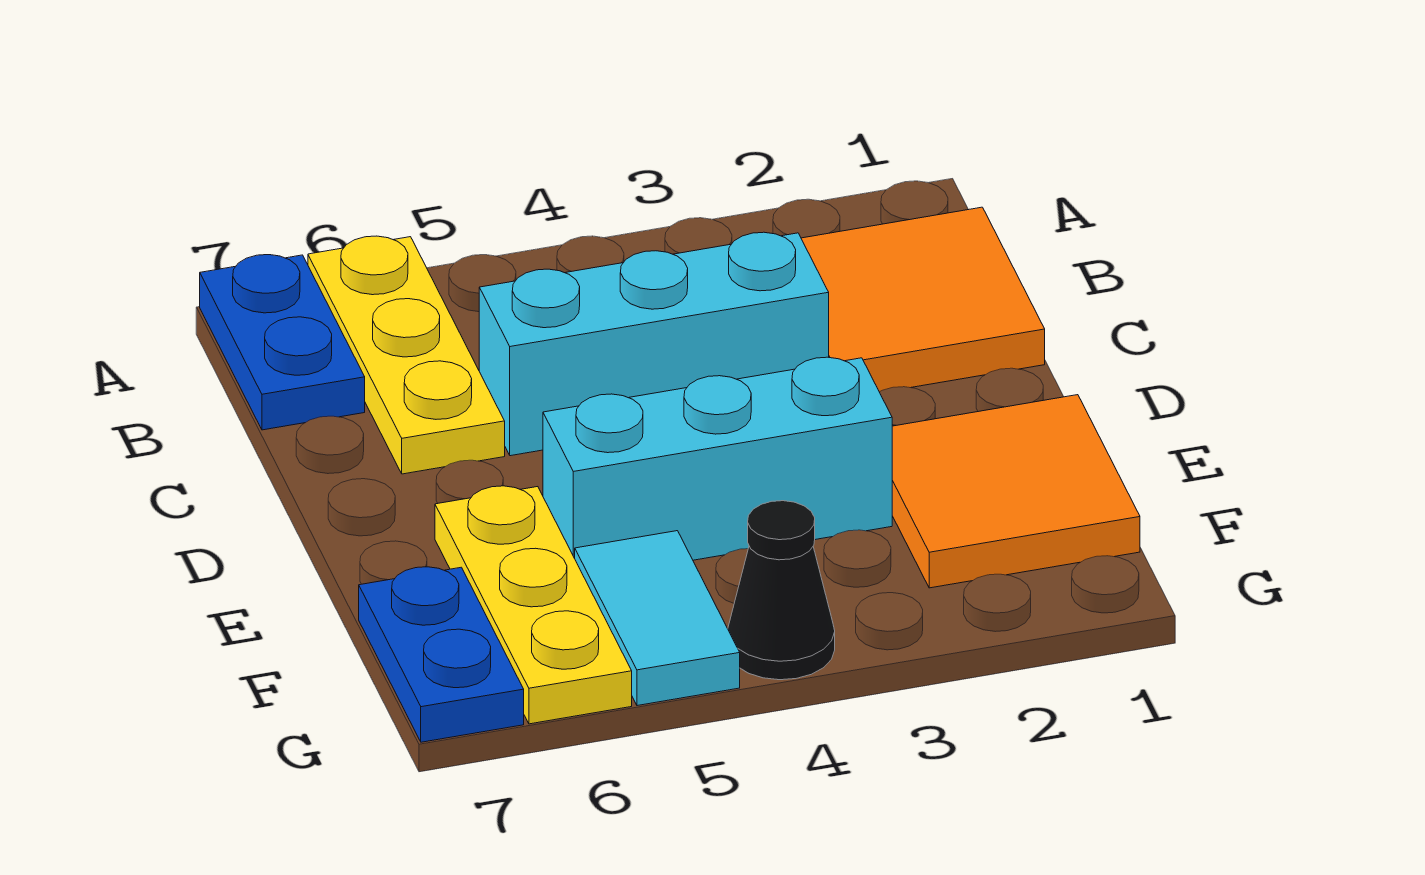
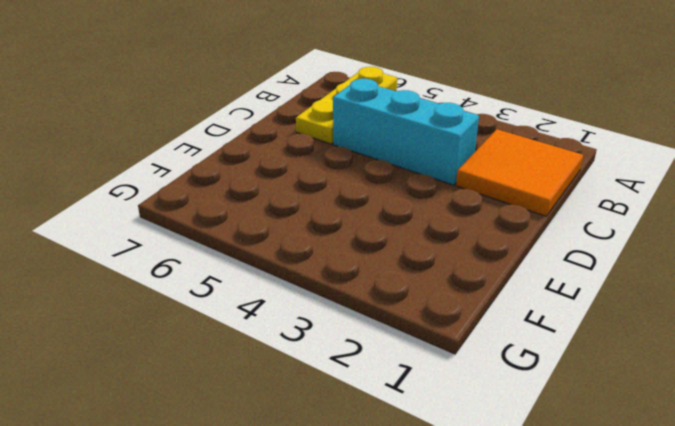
none -> blue plate A7:B7 level 1
none -> orange tile E1:F2 level 1

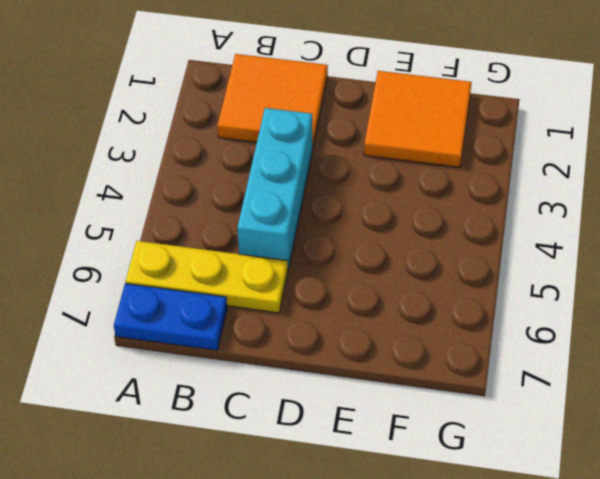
none -> cyan brick E3:E5 level 1
none -> yellow plate E6:G6 level 1

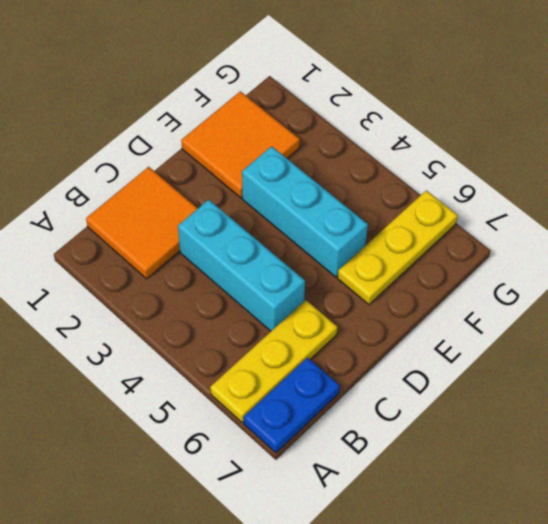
none -> cyan tile F5:G5 level 1
none -> blue plate F7:G7 level 1

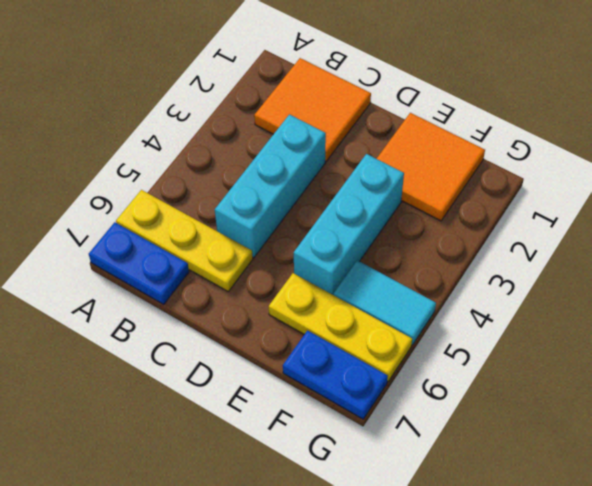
none -> black cone G4 level 1

